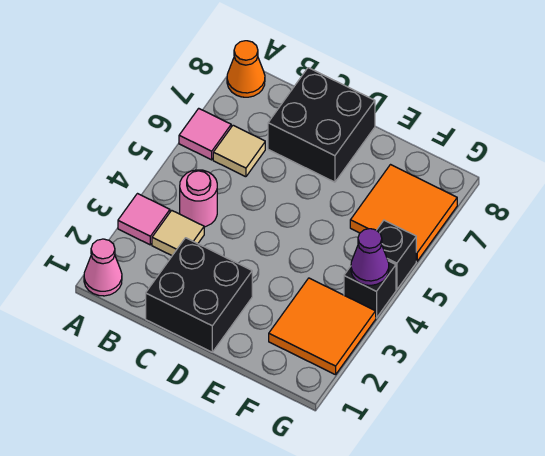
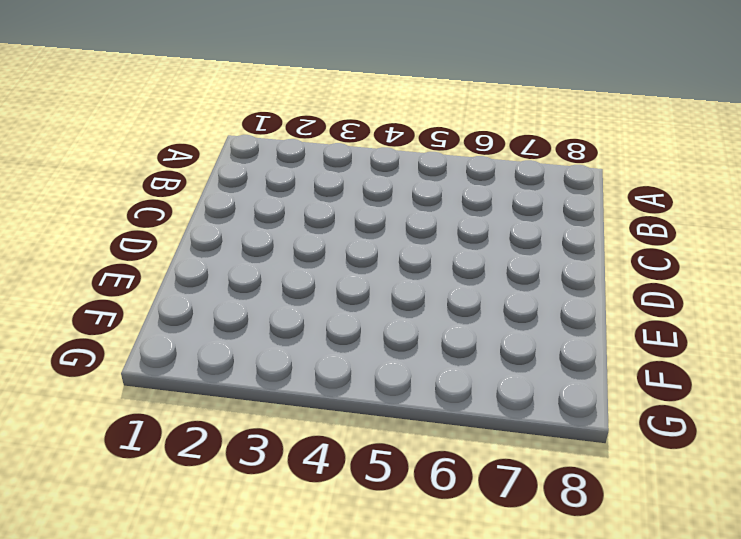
none -> pink cone A1 level 1
none -> pink tile A3 level 1
none -> pink tile A6 level 1

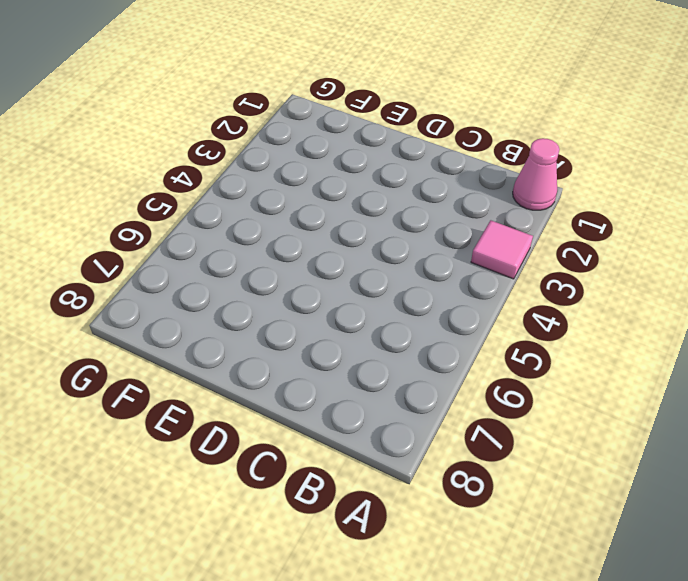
none -> pink tile A6 level 1
none -> orange cone A8 level 1
none -> tan tile B3 level 1

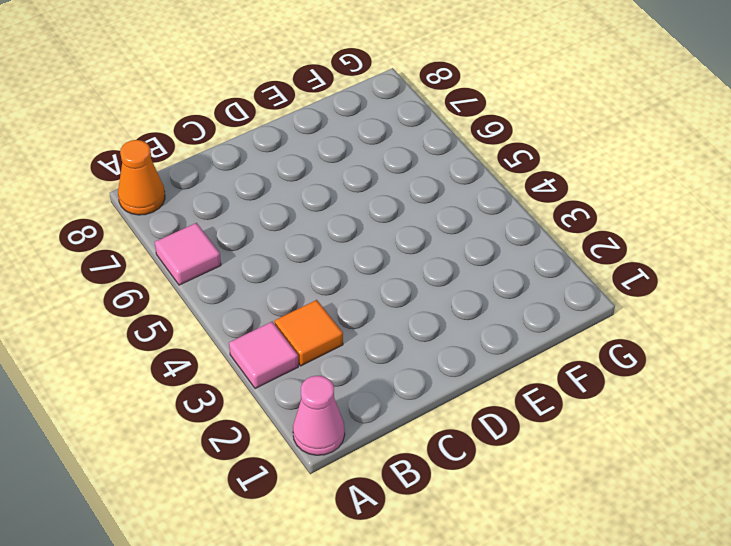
orange tile B3 level 1 -> tan tile B3 level 1
none -> pink round brick B4 level 1
none -> tan tile B6 level 1
none -> black brick C1:D2 level 1

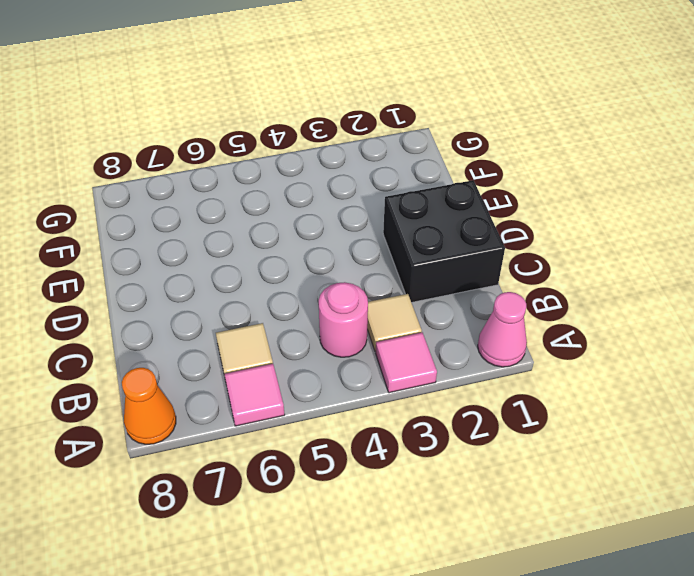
none -> black brick C7:D8 level 1
none -> orange tile F2:G3 level 1
none -> orange tile F6:G7 level 1

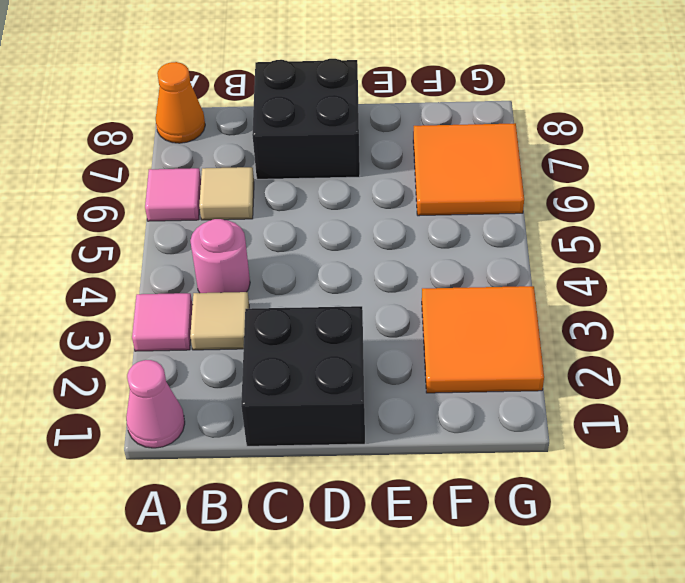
none -> black brick G4 level 1
none -> black brick G5 level 1
none -> purple cone G4 level 2

